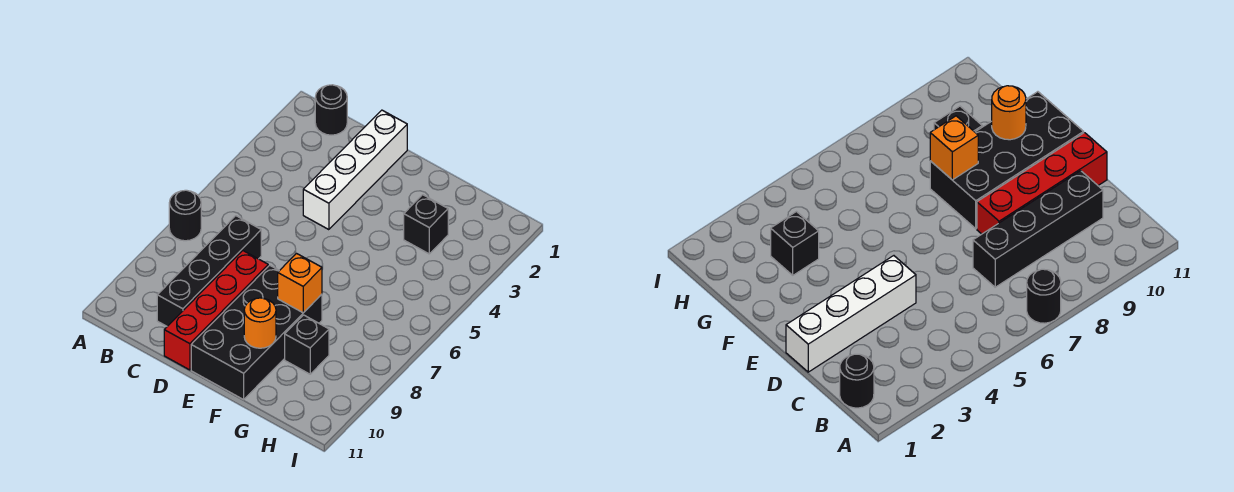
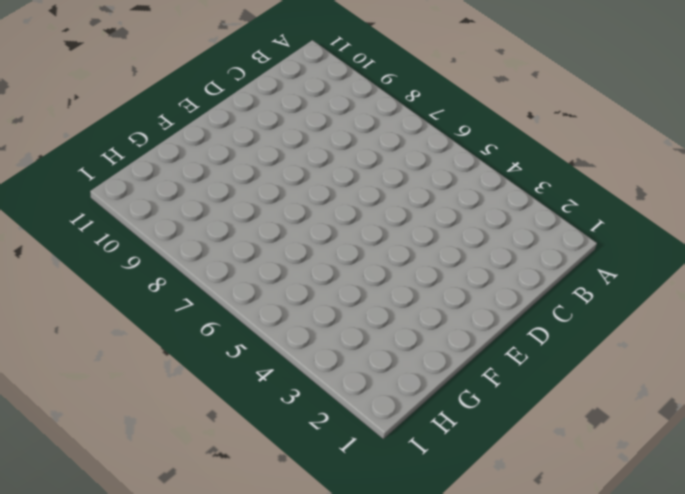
none -> black round brick A7 level 1
none -> black round brick B1 level 1

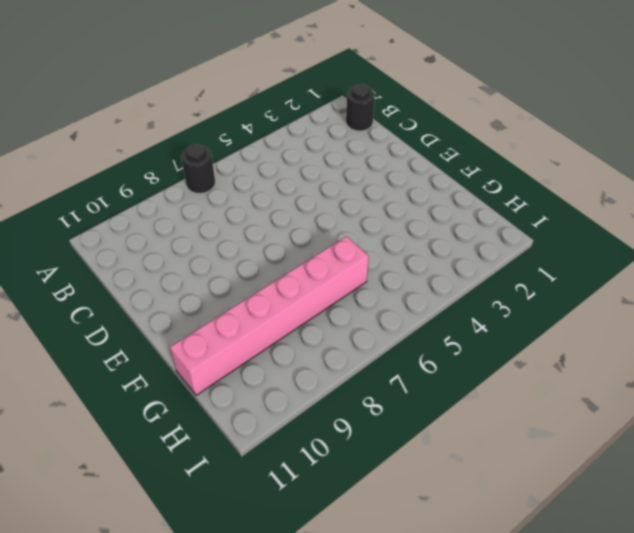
pink brick G6:G11 level 1 -> black brick G9 level 1
none -> black brick C7:C10 level 1
none -> white brick D1:D4 level 1

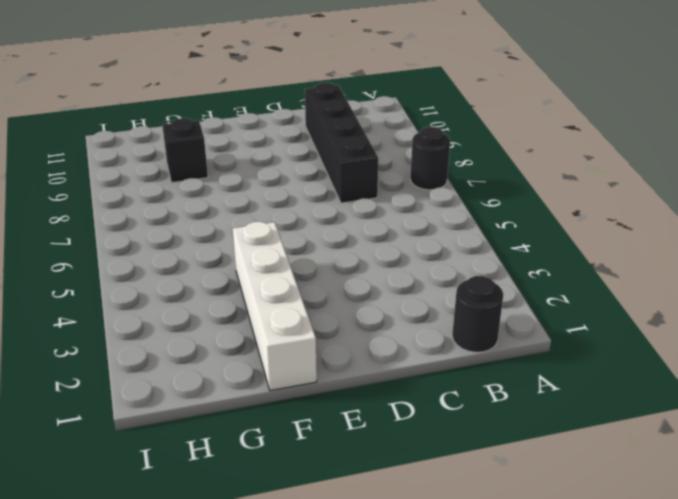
white brick F1:F4 level 1 -> white brick D1:D4 level 1
none -> red brick D8:D11 level 1
none -> black brick E8:F11 level 1

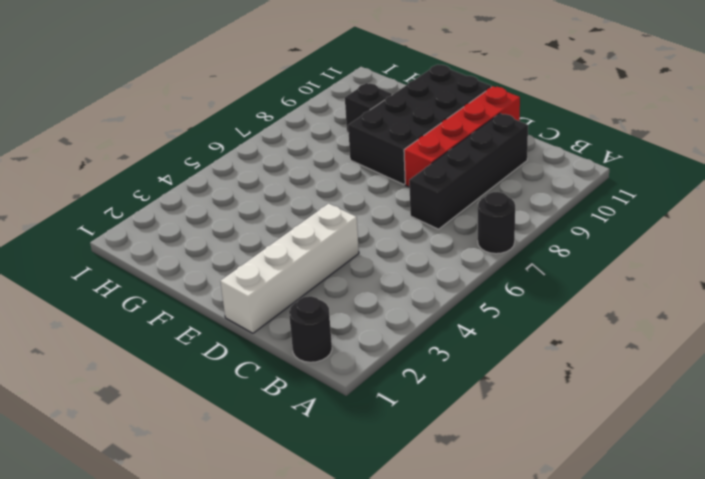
none -> black brick G3 level 1
none -> orange brick F8 level 2

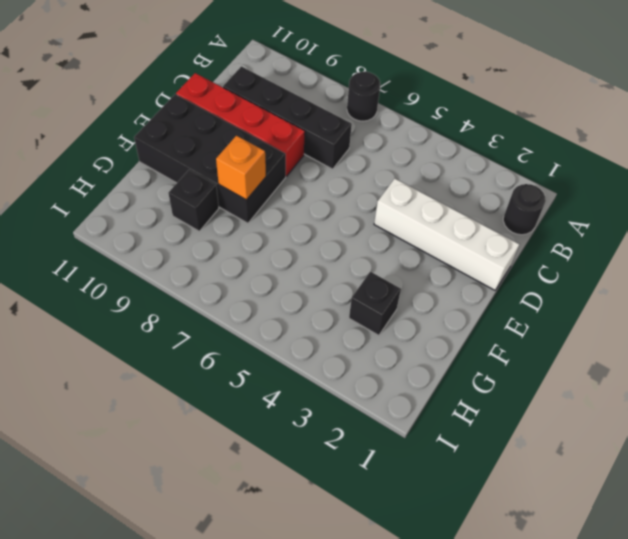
none -> orange round brick F10 level 2

